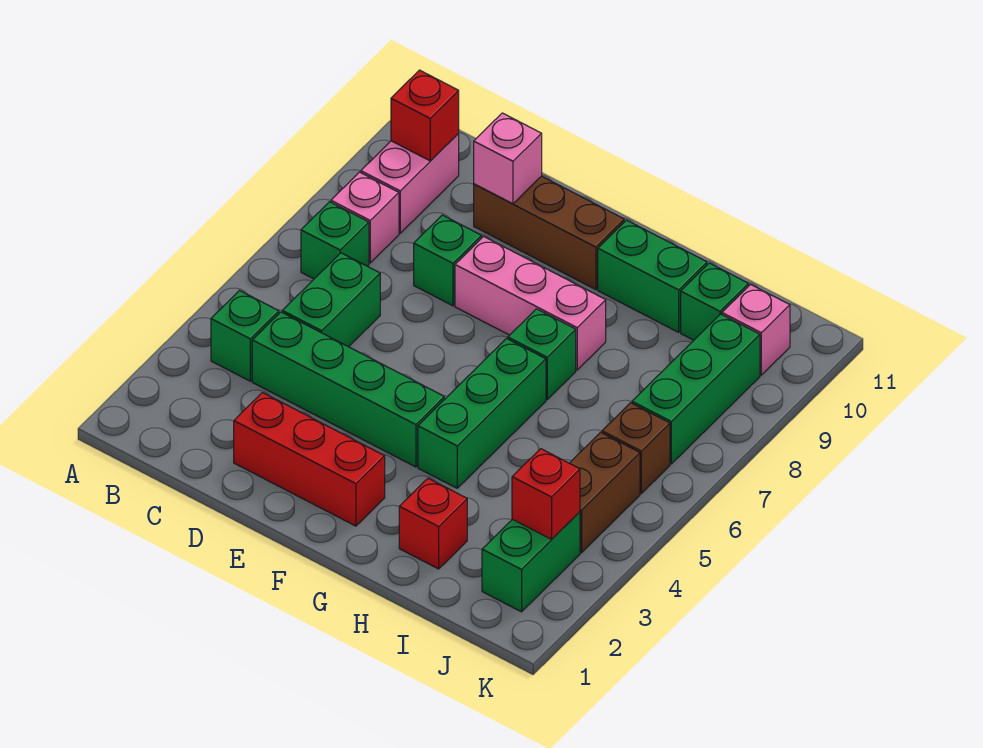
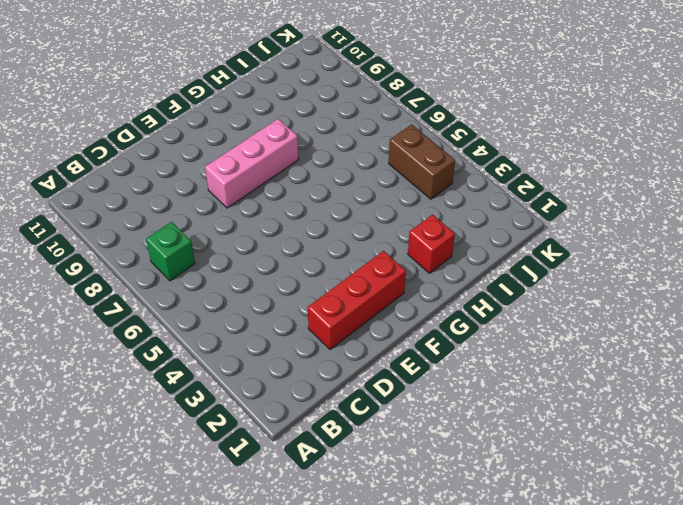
none -> green brick B4 level 1
none -> pink brick B8 level 1
none -> pink brick B9:B10 level 1

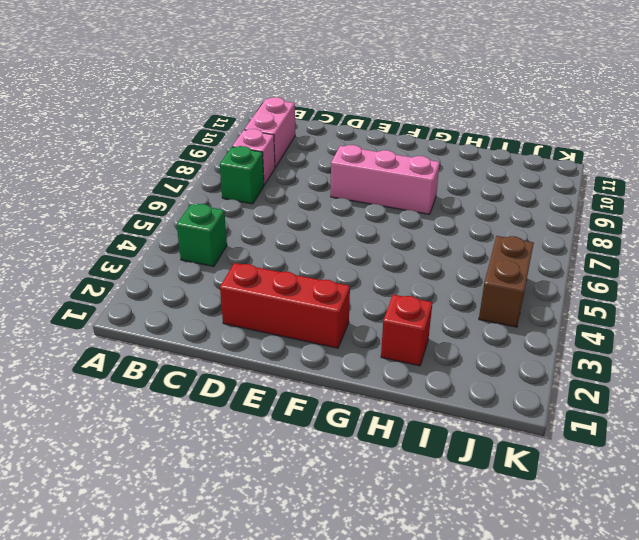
none -> green brick C4:F4 level 1
none -> green brick C5:C6 level 1
none -> green brick D8 level 1

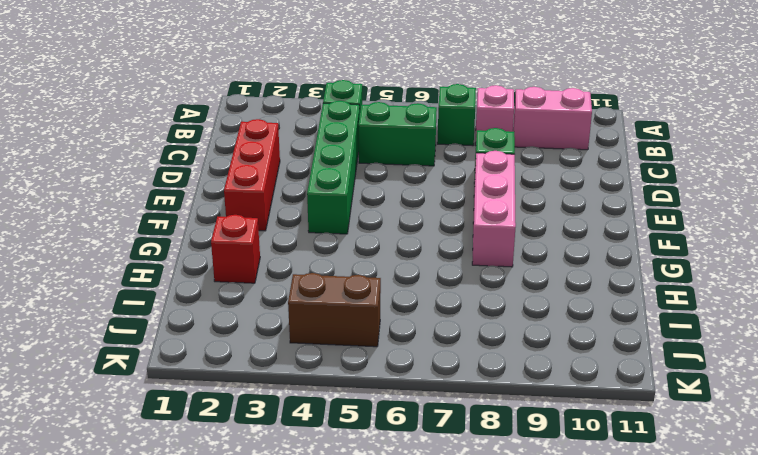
none -> brown brick D10:F10 level 1
none -> green brick G4:G6 level 1
none -> green brick G7 level 1

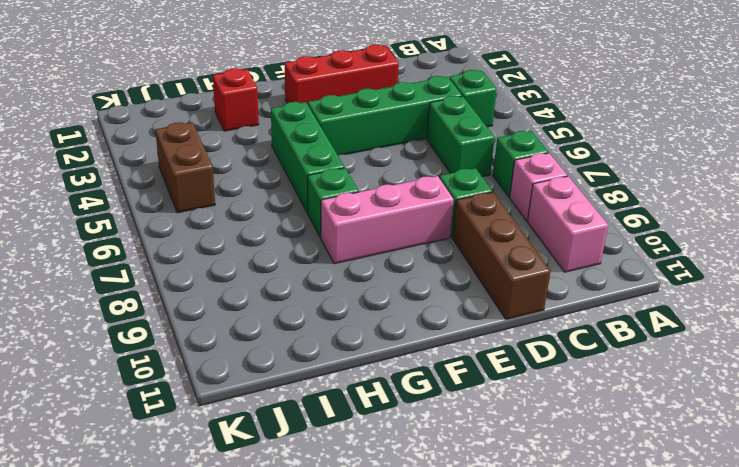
brown brick D9:D11 level 1 -> brown brick D10:F10 level 1
none -> green brick G10:H10 level 1
none -> green brick I10 level 1
none -> green brick J2:J3 level 1

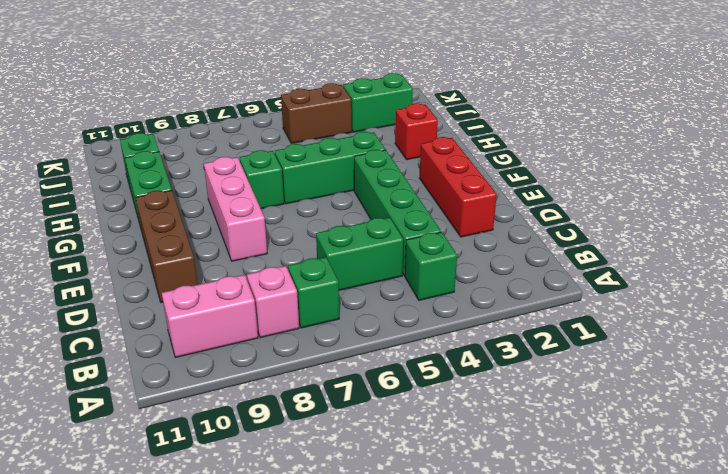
none -> green brick D8 level 1
none -> brown brick J6 level 1
none -> green brick J7:J9 level 1

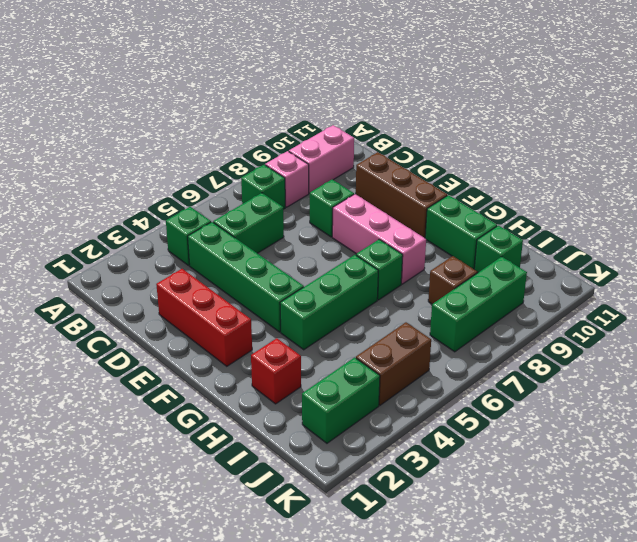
brown brick I8 level 1 -> brown brick J6 level 1
none -> pink brick J10 level 1
none -> red brick B10 level 2
none -> pink brick D10 level 2

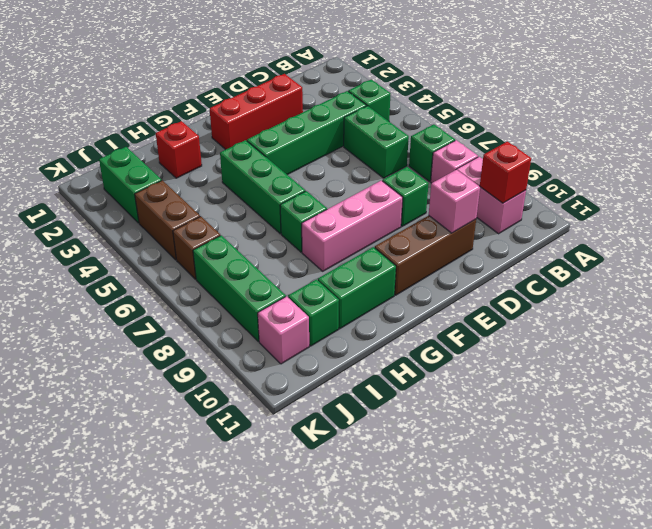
none -> red brick J3 level 2

